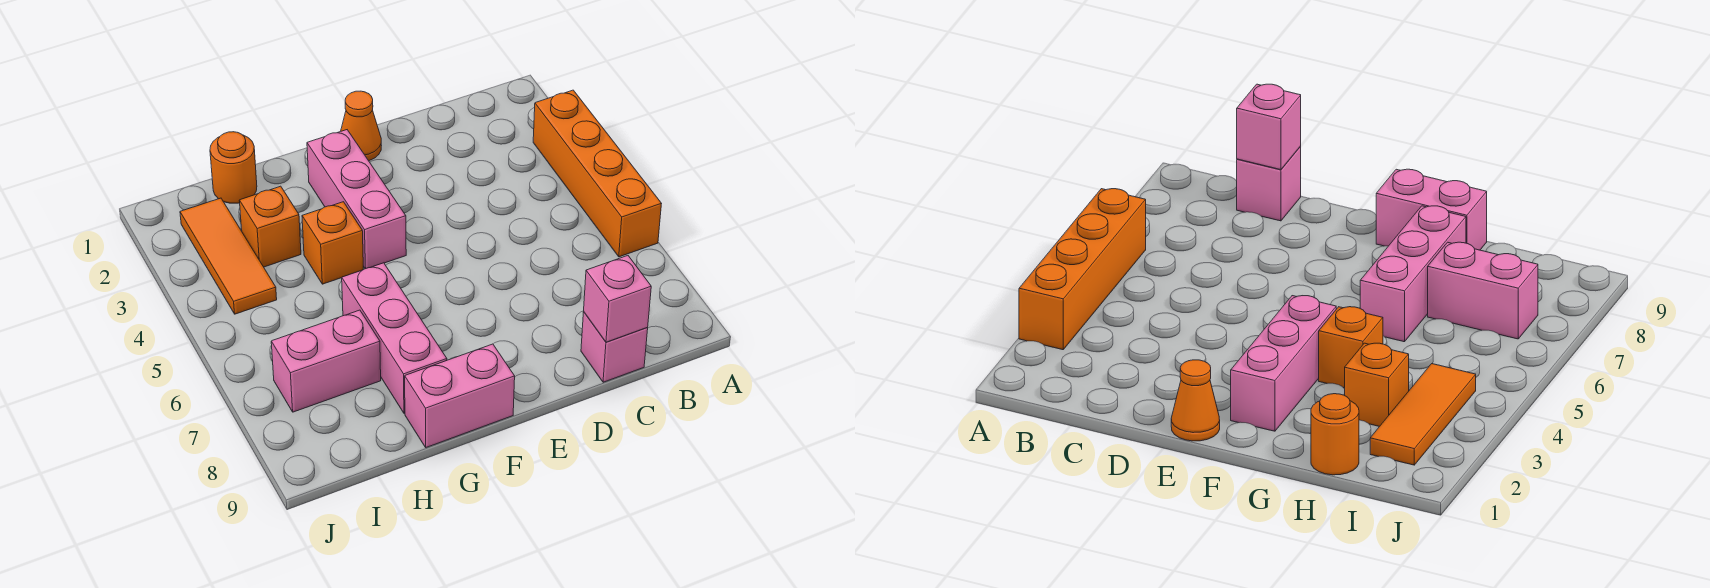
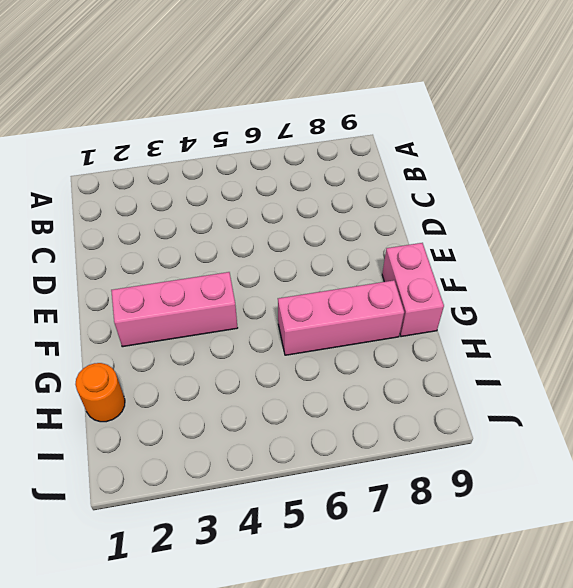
none -> orange brick A3:A6 level 1
none -> pink brick C9 level 1
none -> orange cone E1 level 1

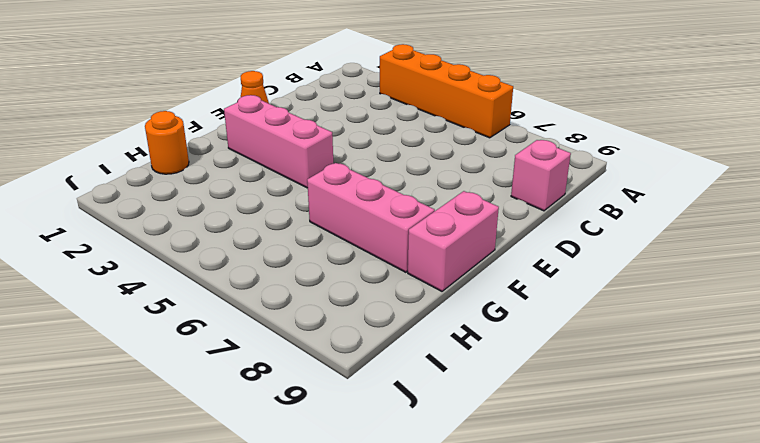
none -> orange brick G4 level 1
none -> orange brick H3 level 1
none -> pink brick H7:I7 level 1

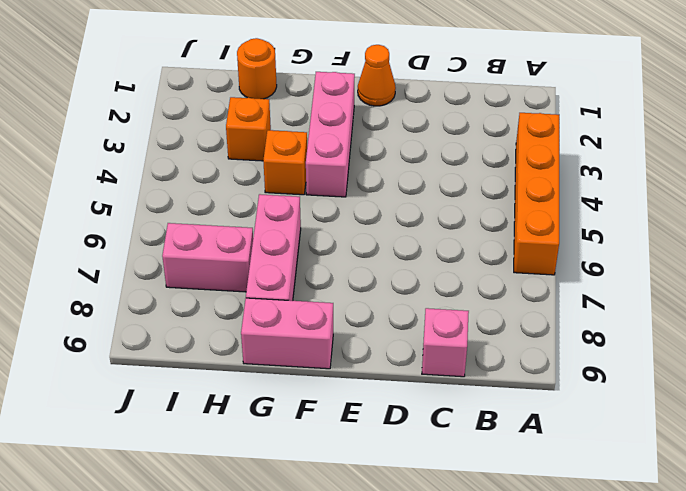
none -> orange tile I2:I4 level 1
none -> pink brick C9 level 2

